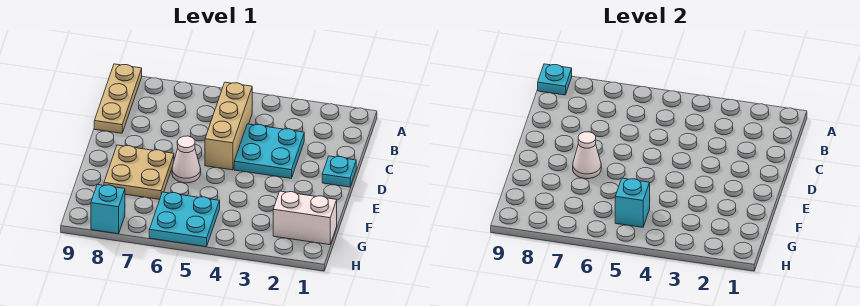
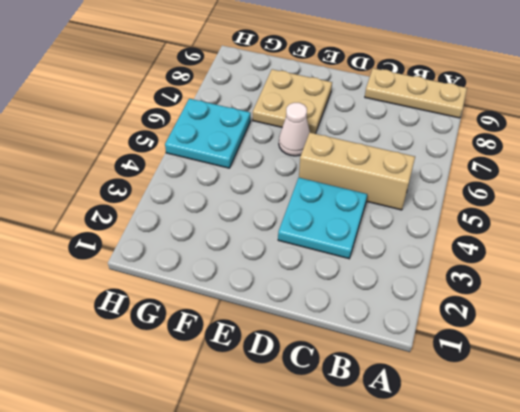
none -> cyan plate D1 level 1
none -> white brick G1:G2 level 1
none -> cyan brick H8 level 1

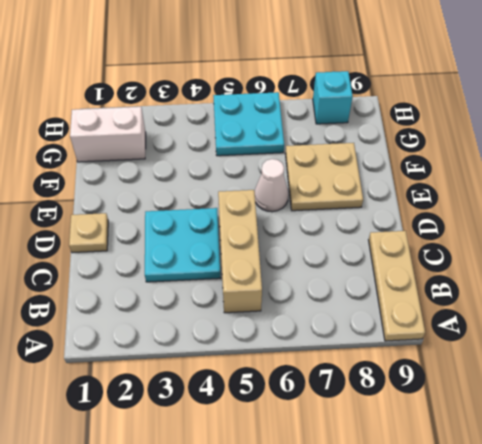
tan plate D1 level 1 -> cyan plate D1 level 1
none -> cyan plate A9 level 2
none -> white cone E7 level 2
none -> cyan brick G5 level 2

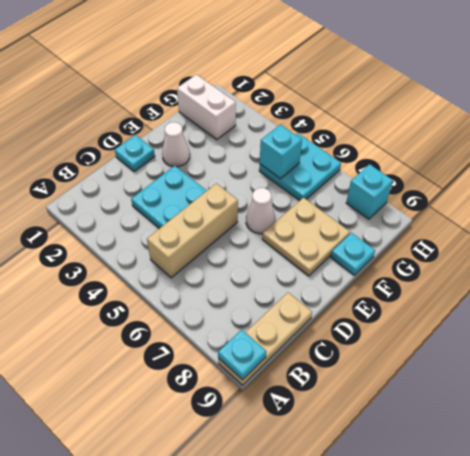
white cone E2 level 1 -> white cone E7 level 2
cyan plate F9 level 1 -> none

